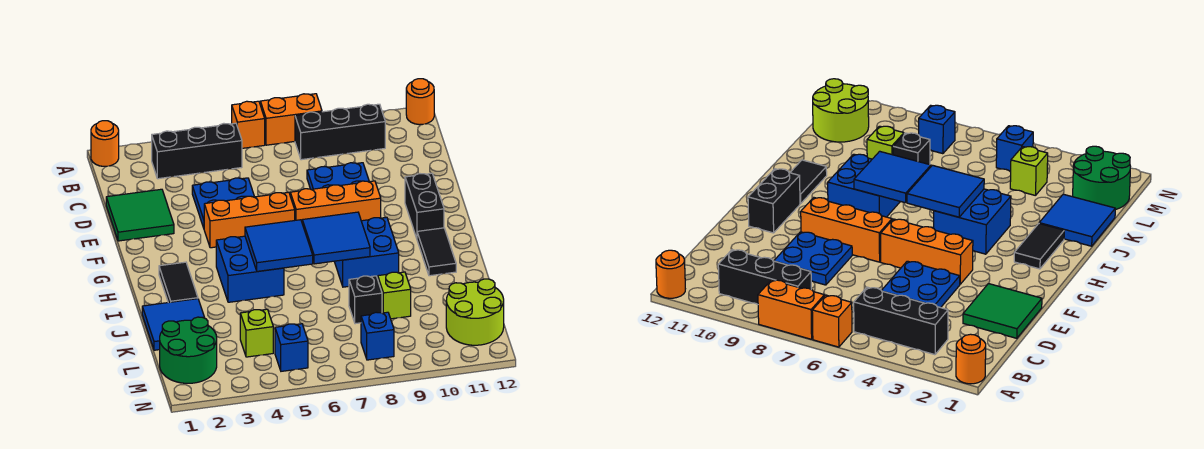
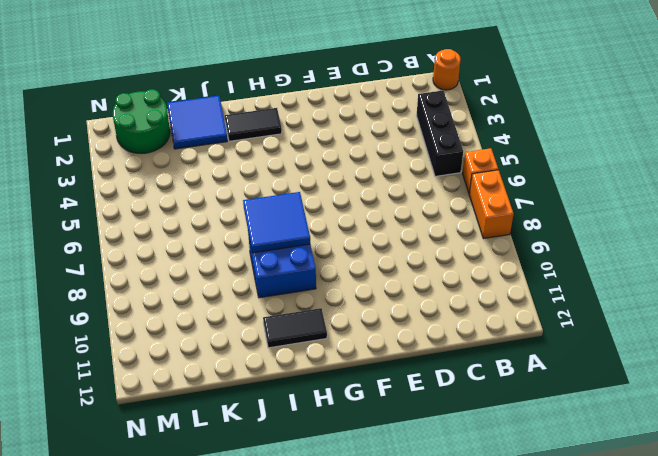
none -> orange round brick A12 level 1
none -> black brick B8:B10 level 1
none -> green tile D1:E2 level 1

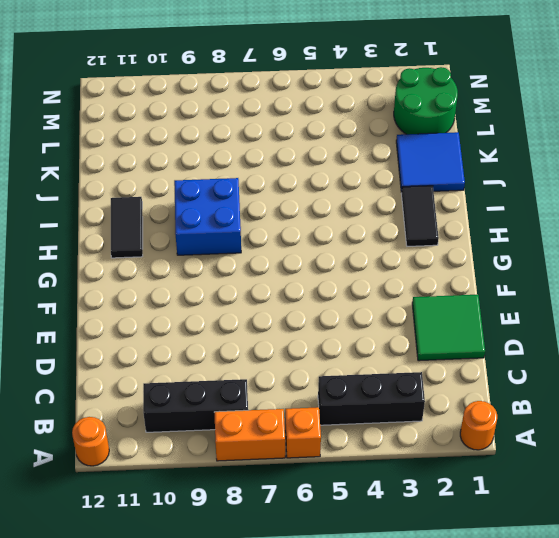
none -> blue plate D4:E5 level 1
none -> blue plate D8:E9 level 1
none -> orange brick F4:F6 level 1

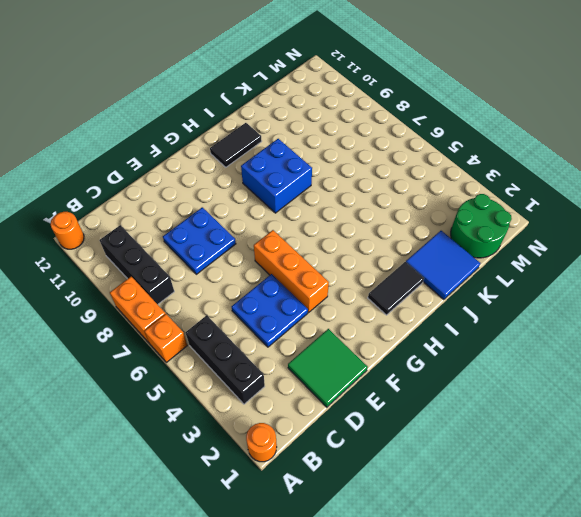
none -> orange brick F7:F9 level 1
none -> black brick F11:G11 level 1
none -> blue brick H4:I5 level 1

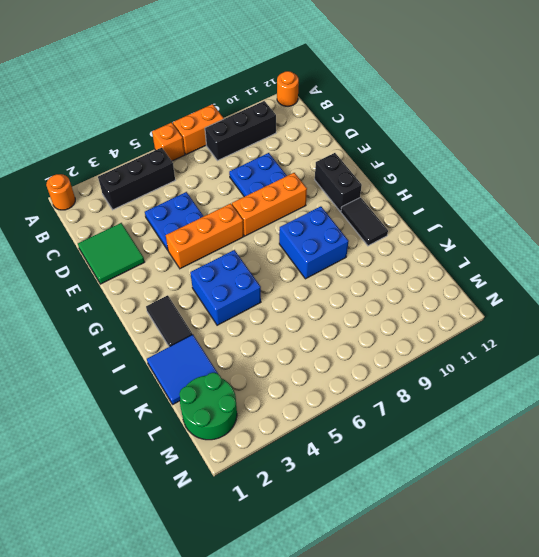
none -> black brick K8 level 1
none -> lime brick K9 level 1
none -> lime brick L4 level 1

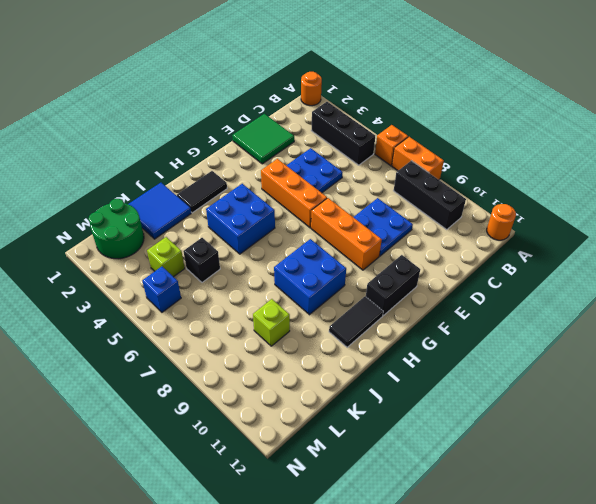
black brick K5 level 1 -> black brick K8 level 1
none -> lime round brick L11:M12 level 1
none -> blue brick M8 level 1
none -> blue tile H5:I6 level 2

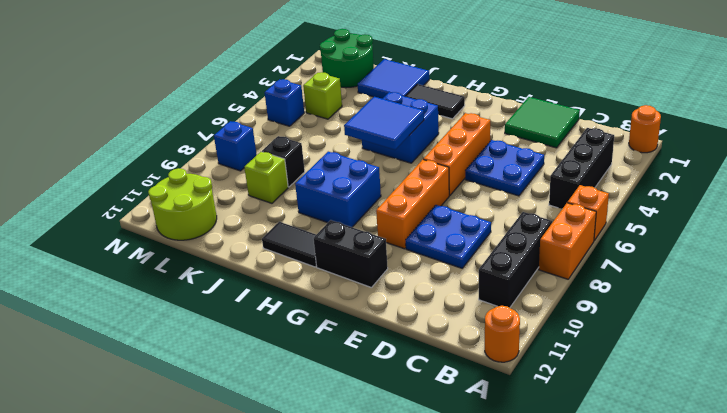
none -> blue tile H7:I8 level 2

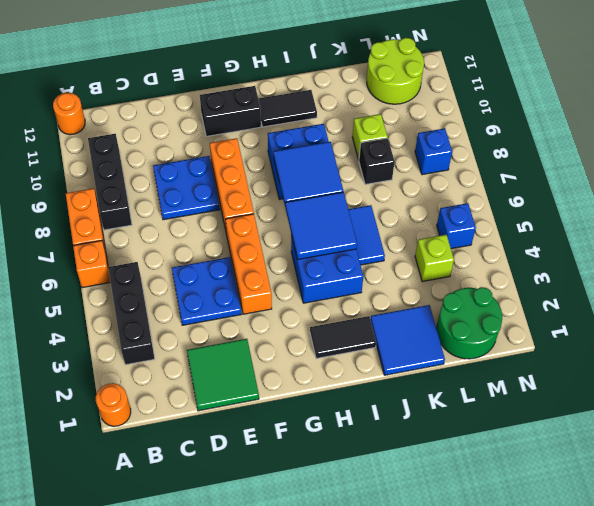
blue tile J5:J6 level 1 -> none

